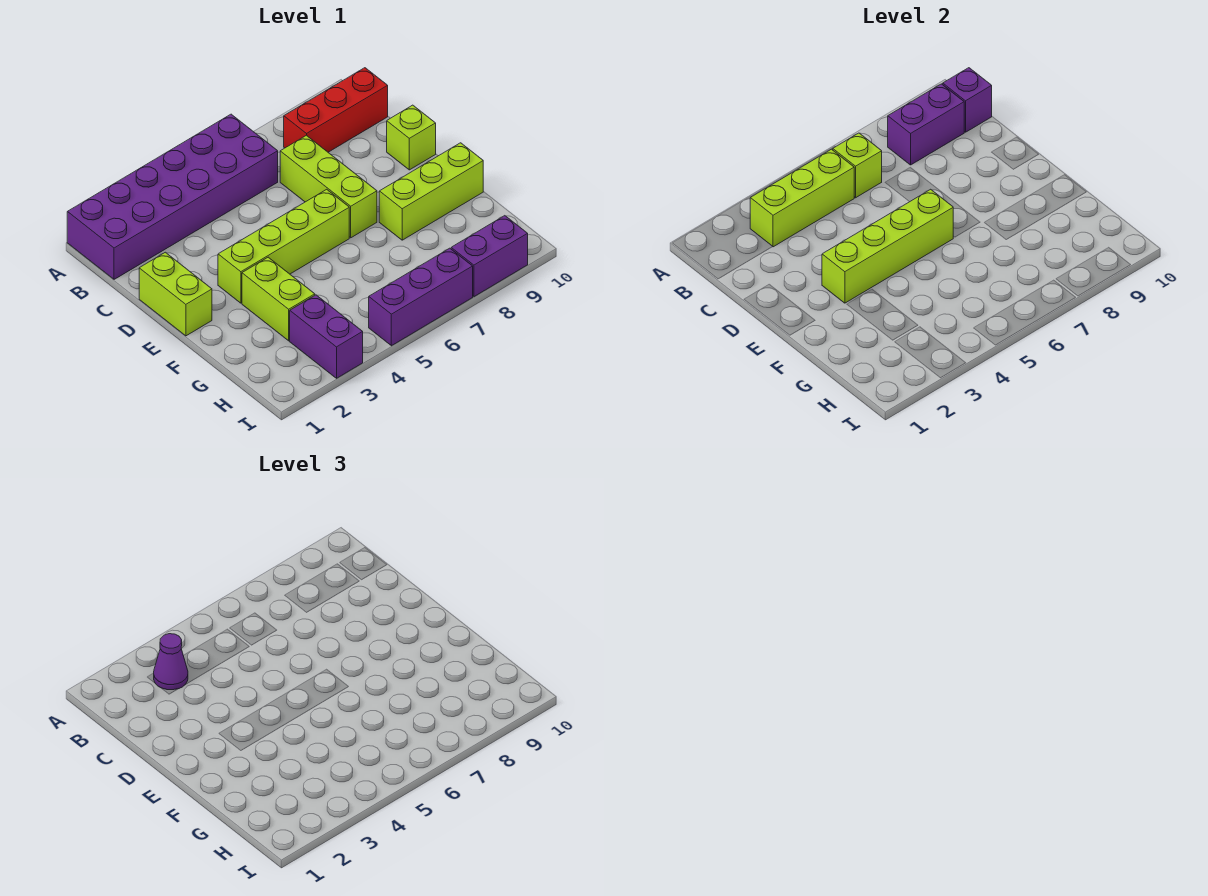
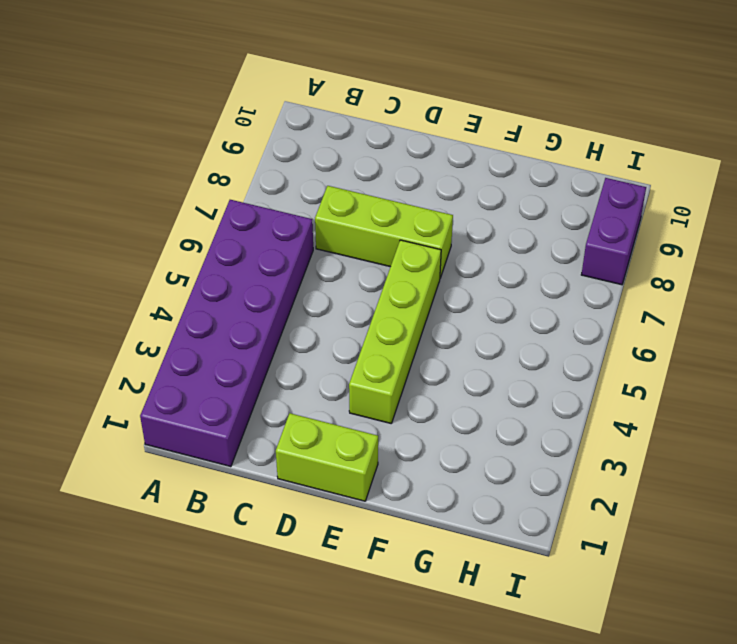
none -> red brick B8:B10 level 1
none -> lime brick D10 level 1
none -> lime brick F3:G3 level 1

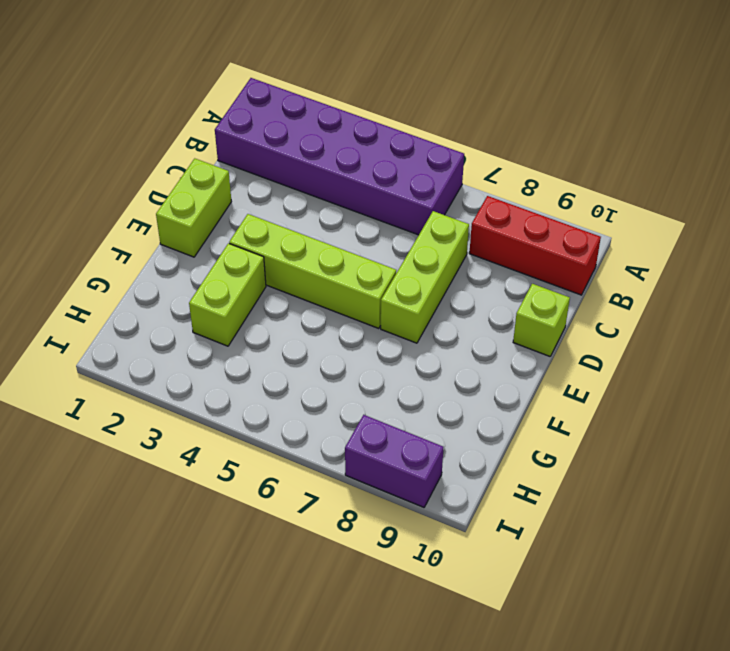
none -> lime brick F8:F10 level 1
none -> purple brick H3:I3 level 1
none -> purple brick I5:I7 level 1

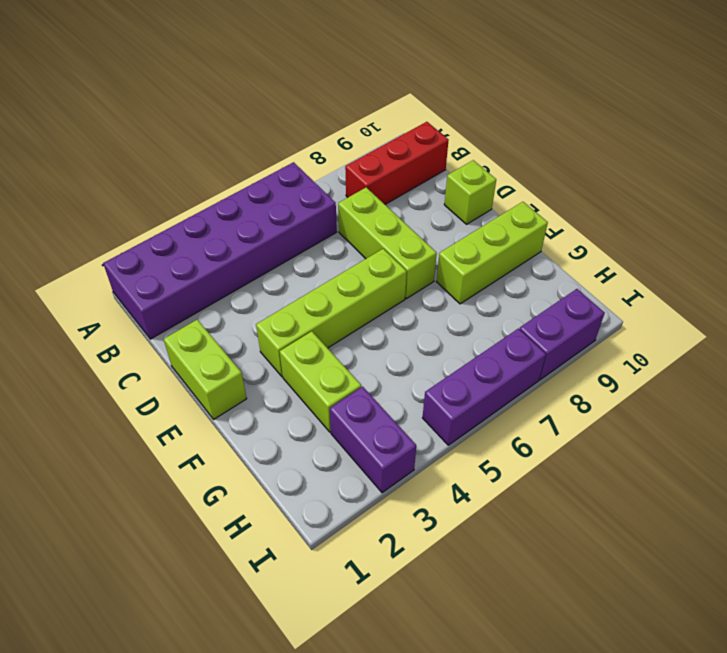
none -> lime brick B3:B5 level 2
none -> lime brick B6 level 2
none -> purple brick B8:B9 level 2

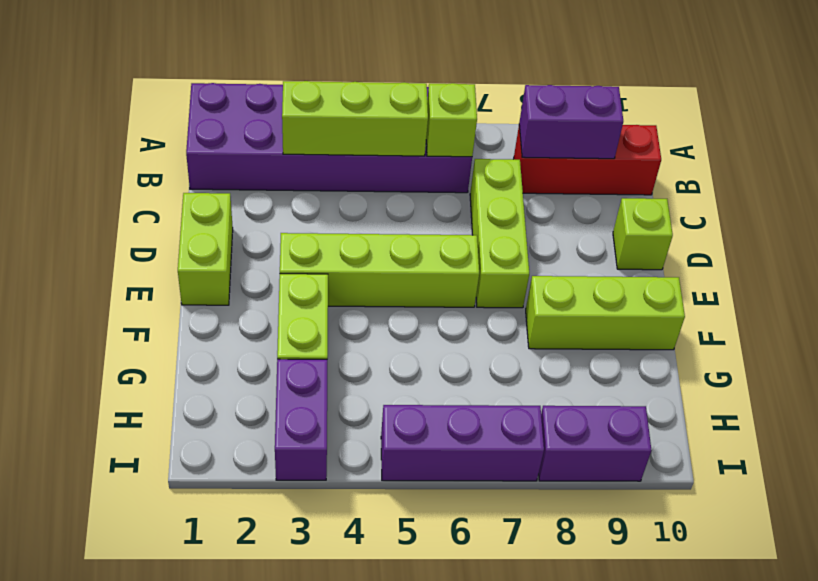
none -> purple brick B10 level 2
none -> lime brick E3:E6 level 2
none -> purple cone B3 level 3

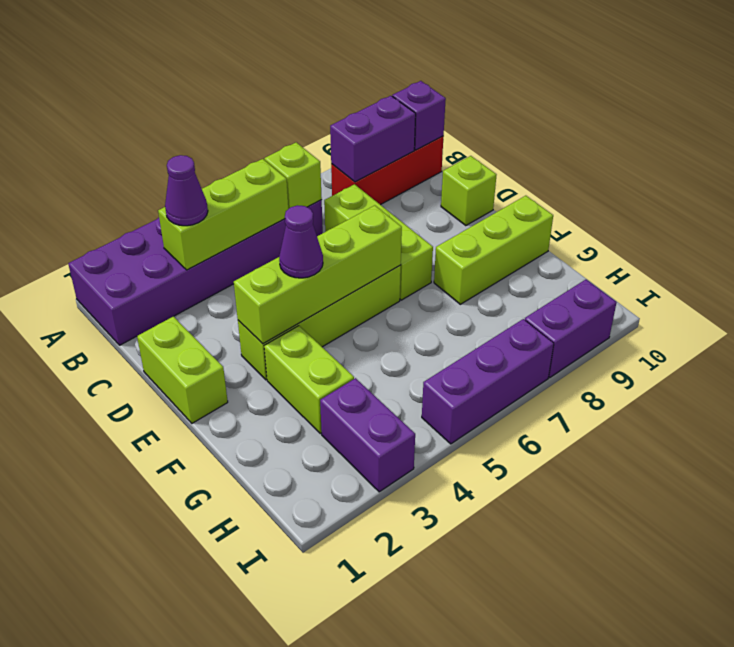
purple cone E4 level 3 -> none

